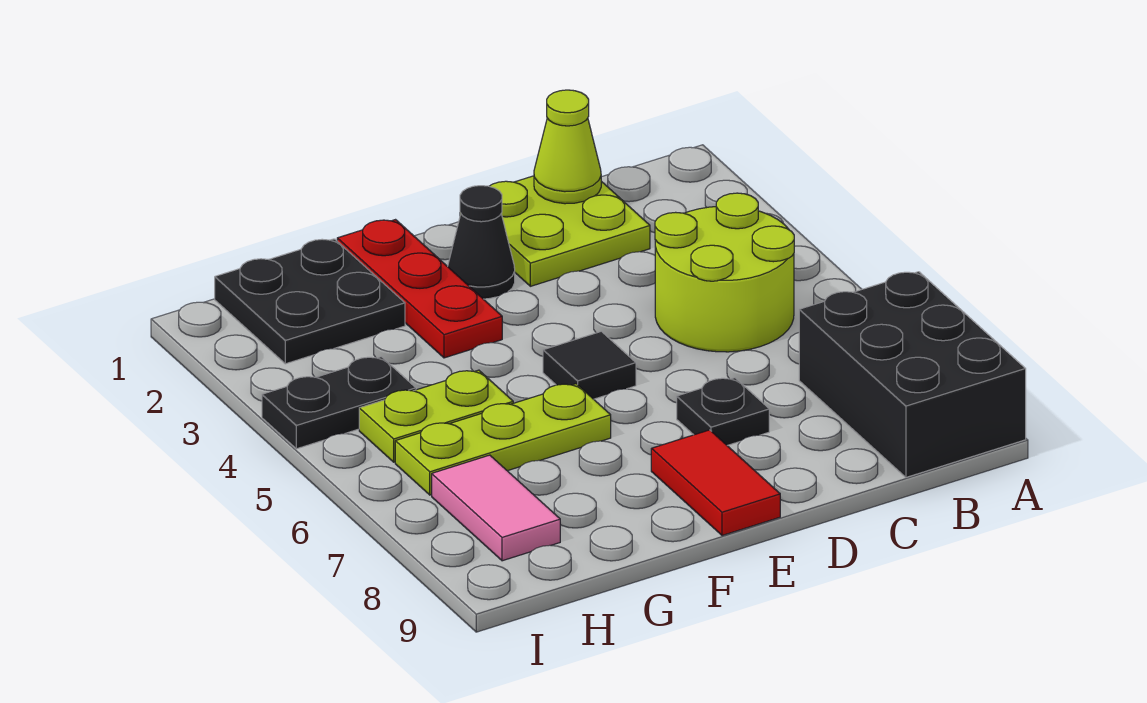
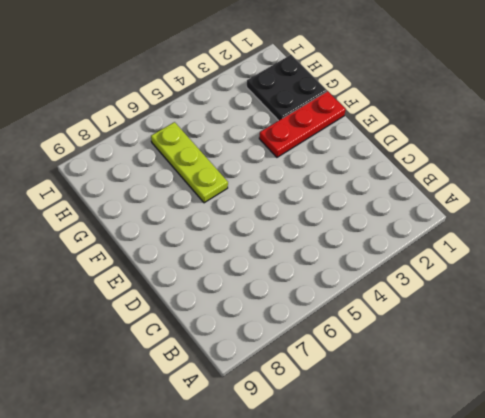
none -> black brick A7:B9 level 1
none -> lime round brick B4:C5 level 1
none -> lime plate C1:D2 level 1

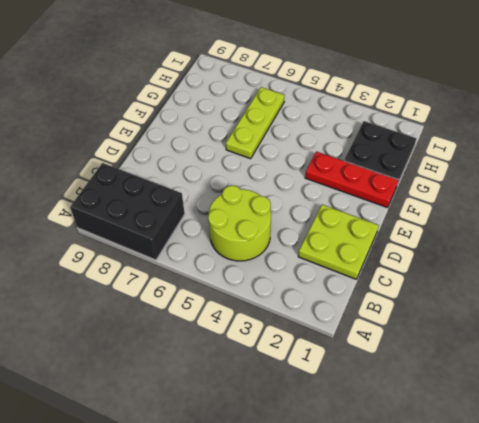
none -> black plate D7 level 1
none -> black cone E2 level 1
none -> black tile E5 level 1

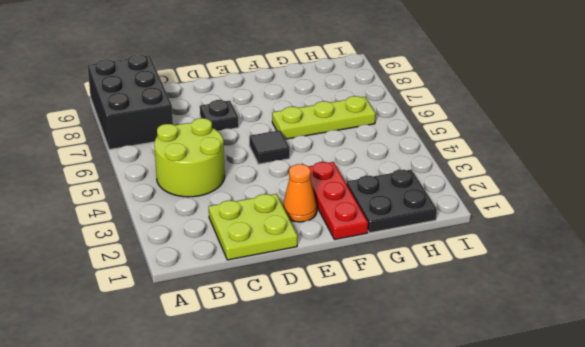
orange cone E2 level 1 -> black cone E2 level 1
none -> red tile E8:E9 level 1
none -> lime plate G5:H5 level 1
none -> black plate H4:I4 level 1

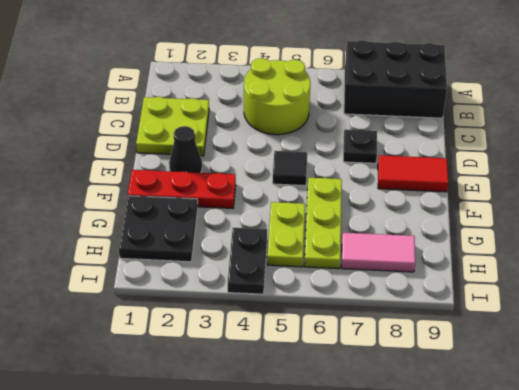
none -> lime cone C1 level 2

